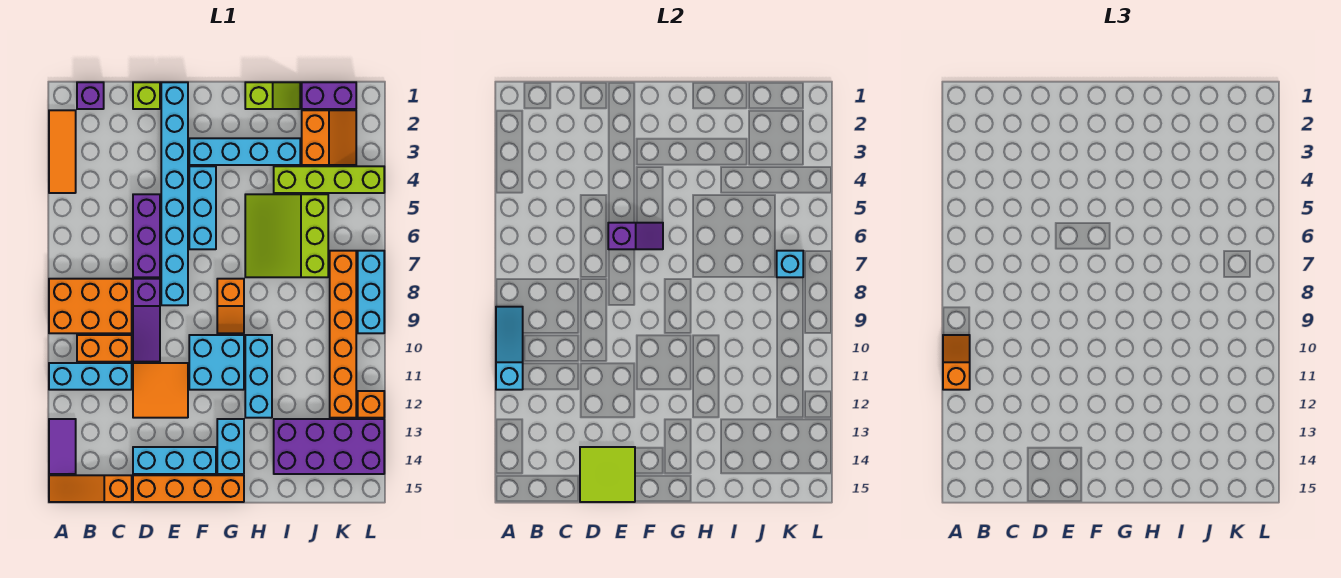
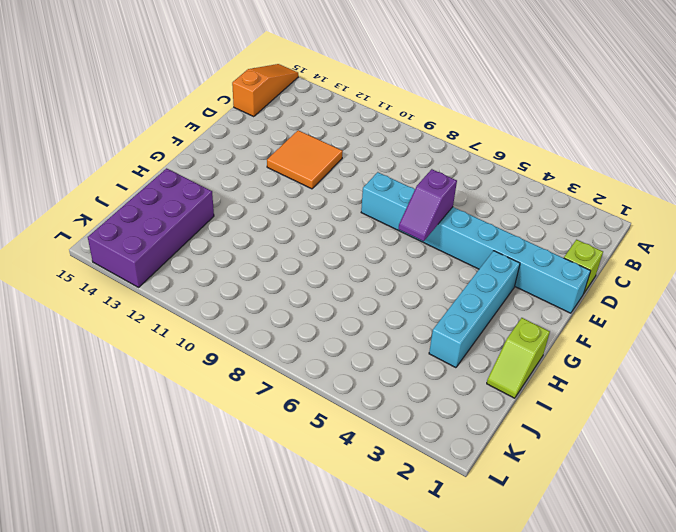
none -> orange tile A2:A4 level 1
none -> orange brick A8:C9 level 1
none -> cyan brick A11:C11 level 1
none -> purple tile A13:A14 level 1

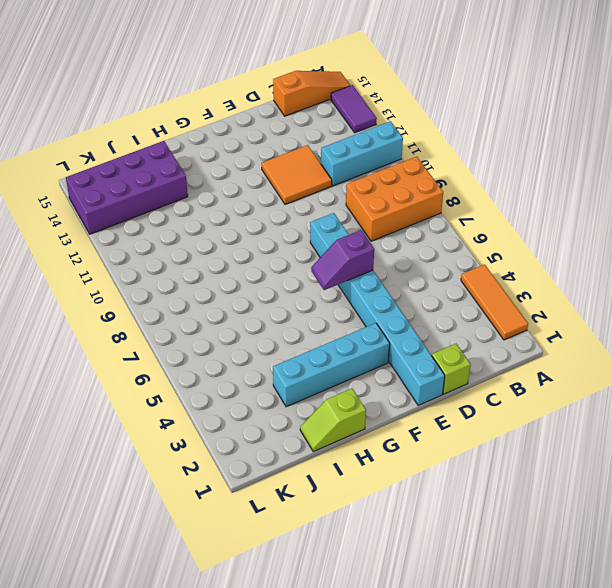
none -> purple brick B1 level 1
none -> orange brick B10:C10 level 1
none -> purple brick D5:D7 level 1
none -> purple slope D8:D10 level 1 top 8

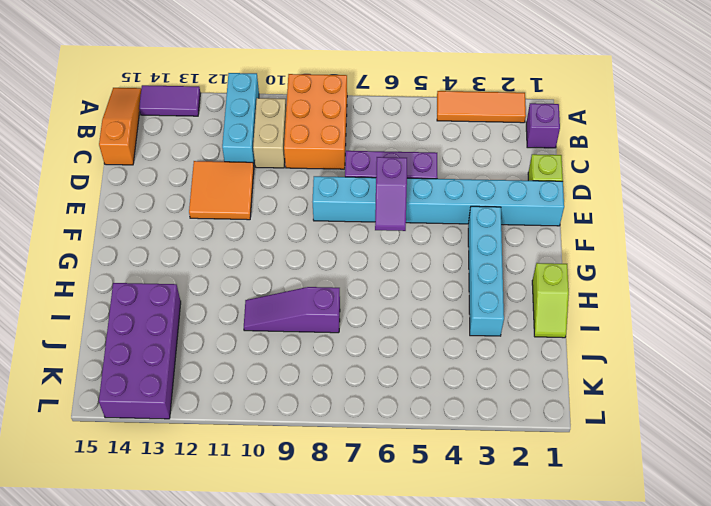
tan brick B10:C10 level 1 -> orange brick B10:C10 level 1
purple slope I8:I10 level 1 top 8 -> purple slope D8:D10 level 1 top 8
none -> cyan brick D14:F14 level 1
none -> orange brick D15:G15 level 1
none -> cyan brick F4:F6 level 1
none -> cyan brick F10:G11 level 1

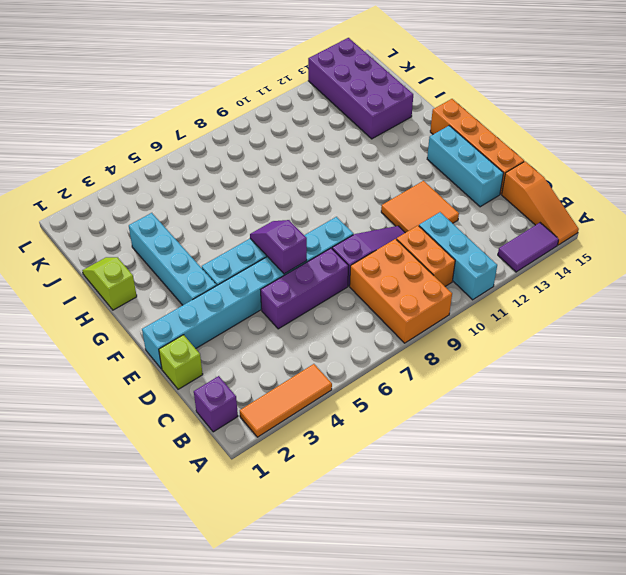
none -> cyan brick F10:G11 level 1
none -> orange slope G8:G9 level 1 top 8
none -> cyan brick G13:G14 level 1
none -> lime slope H5:J7 level 1 top J

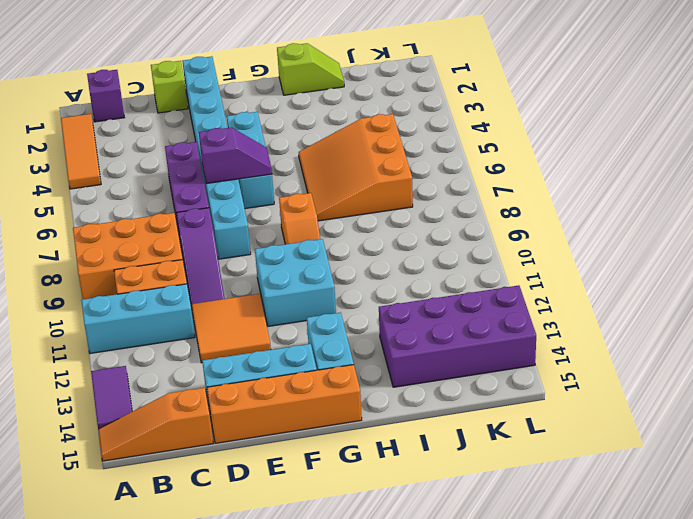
orange slope H5:J7 level 1 top J -> lime slope H5:J7 level 1 top J
none -> cyan brick F3:I3 level 1
none -> cyan brick H10:H12 level 1
none -> lime brick I4:L4 level 1
none -> purple brick J1:K1 level 1

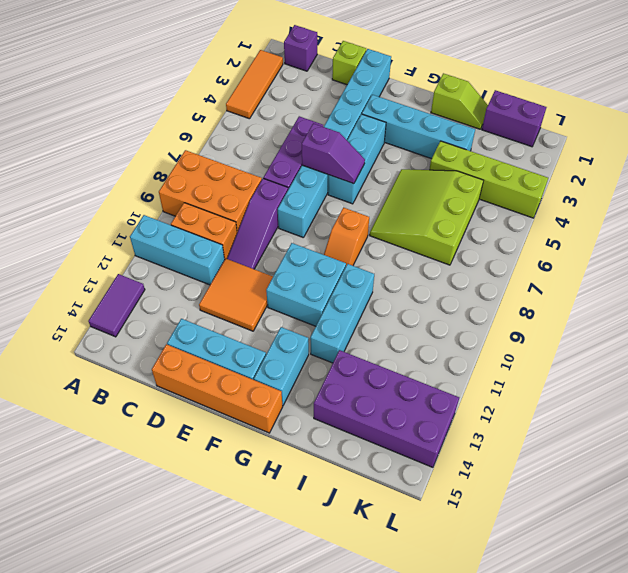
none -> orange slope A15:C15 level 1 top C
none -> orange slope J2:K3 level 1 top J
none -> orange brick K7:K12 level 1
none -> cyan brick L7:L9 level 1

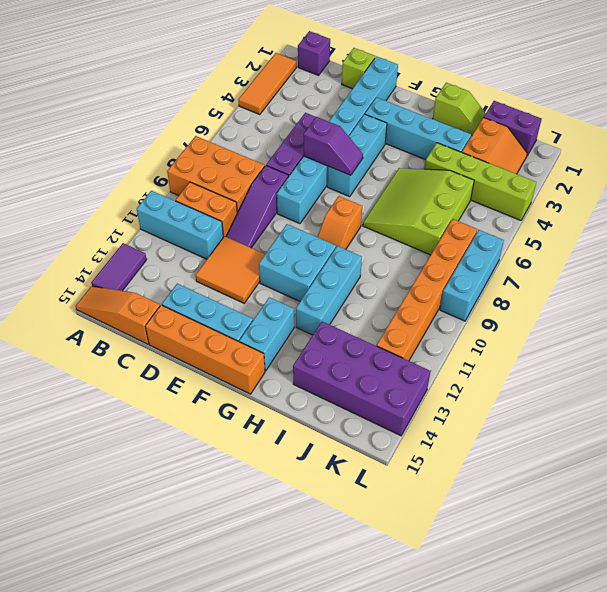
none -> orange brick L12 level 1
none -> cyan slope A9:A11 level 2 top 11
none -> lime tile D14:E15 level 2
none -> cyan brick K7 level 2

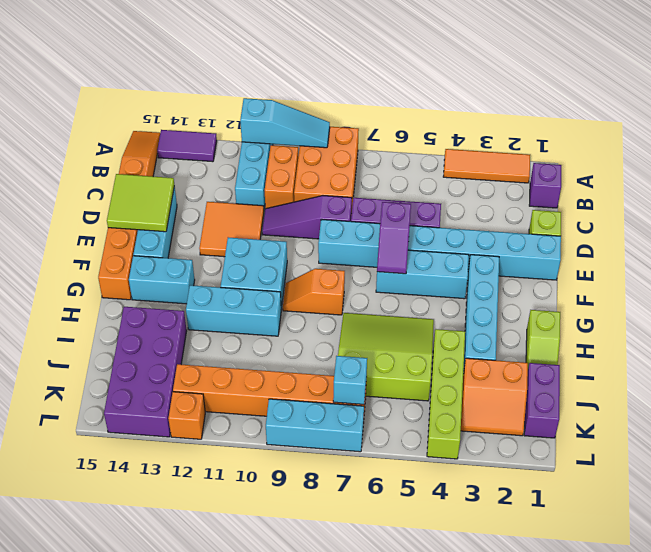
none -> orange slope A10:A11 level 3 top 11

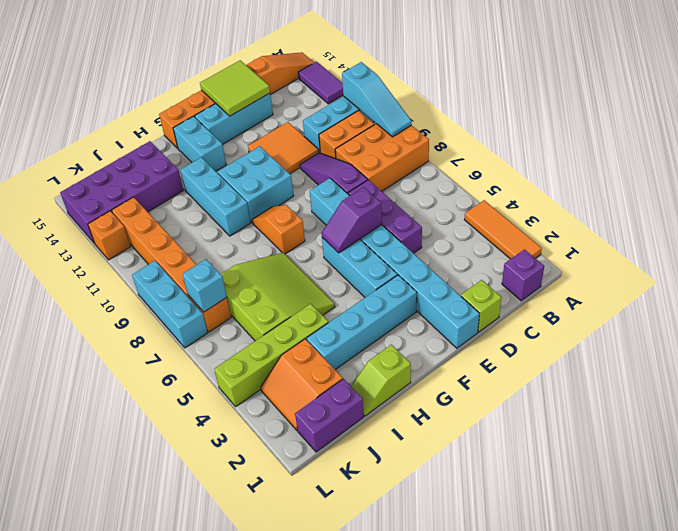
none -> orange slope A10:A11 level 3 top 11

